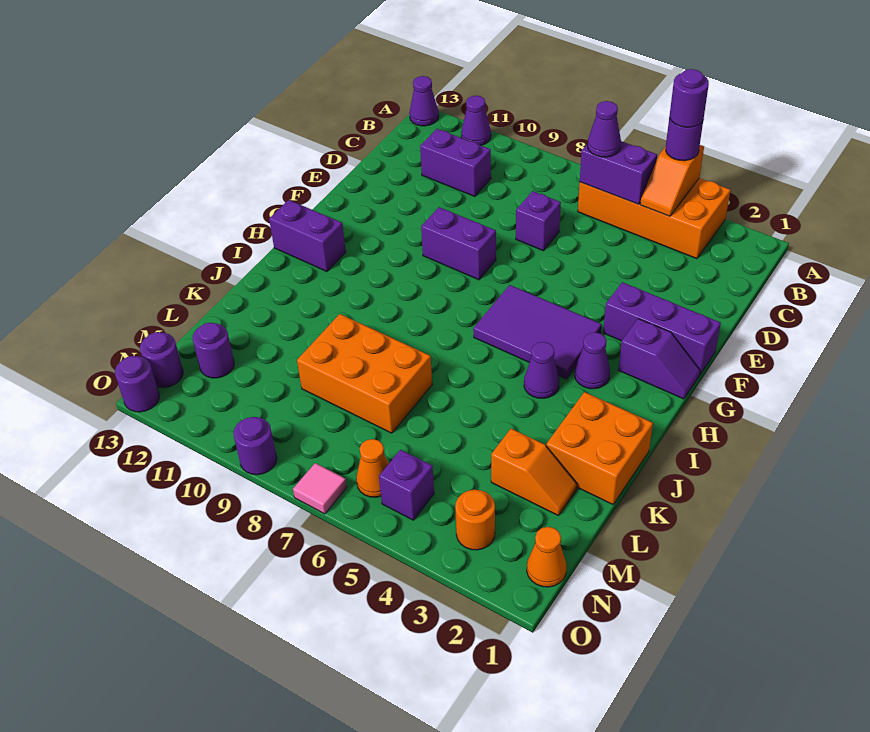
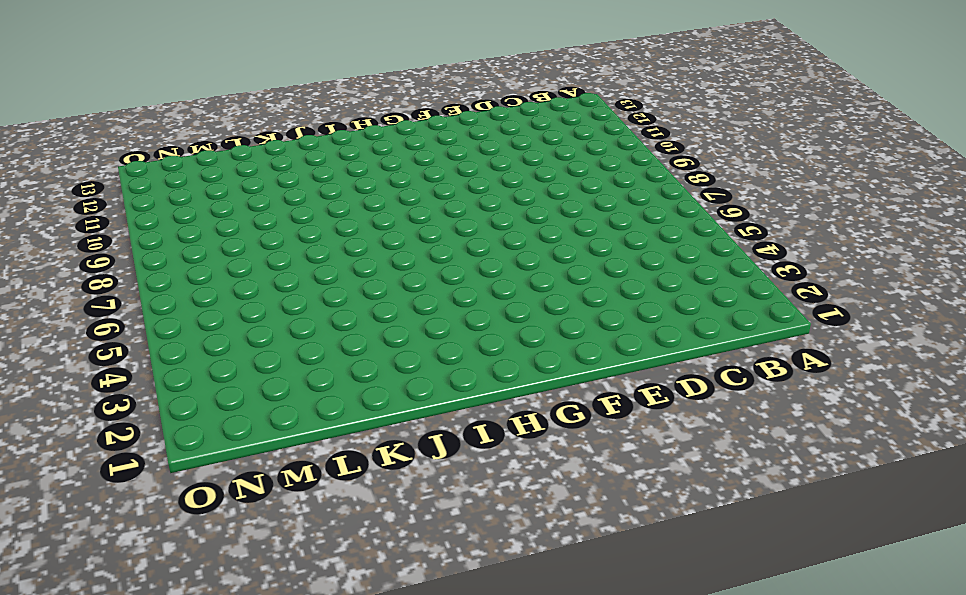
none -> orange brick A3:B6 level 1
none -> purple cone A11 level 1
none -> purple cone A13 level 1

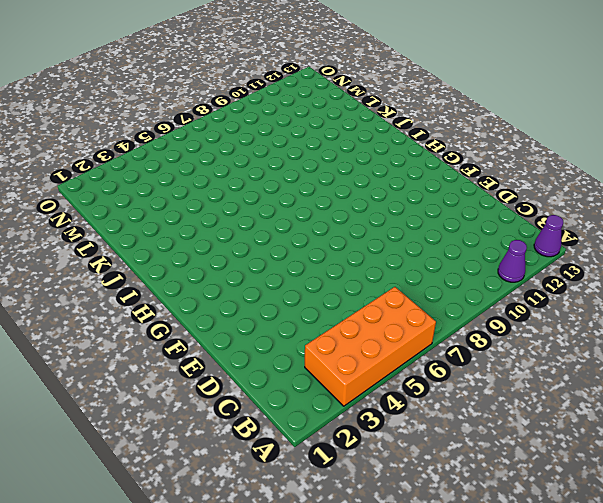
none -> purple brick C10:C11 level 1
none -> purple brick D7 level 1
none -> purple brick F1:F3 level 1

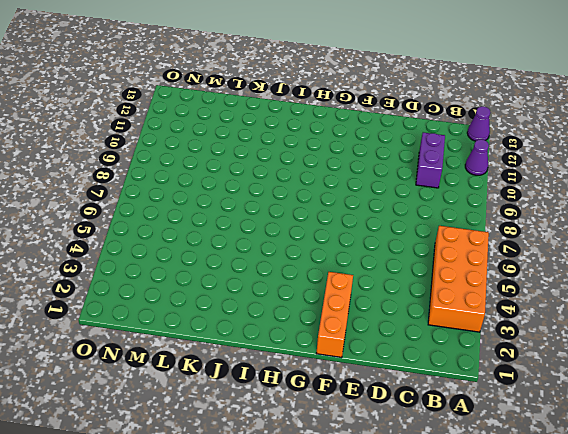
orange brick F1:F3 level 1 -> purple brick F1:F3 level 1
none -> purple brick D7 level 1
none -> purple brick F8:F9 level 1
none -> purple slope G1:G2 level 1 top 2

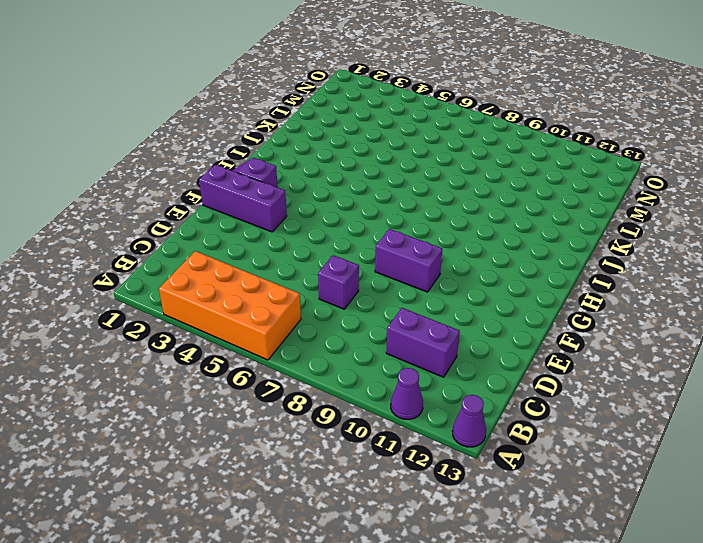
none -> purple tile G4:H6 level 1
none -> purple cone H3 level 1
none -> purple brick H12:H13 level 1

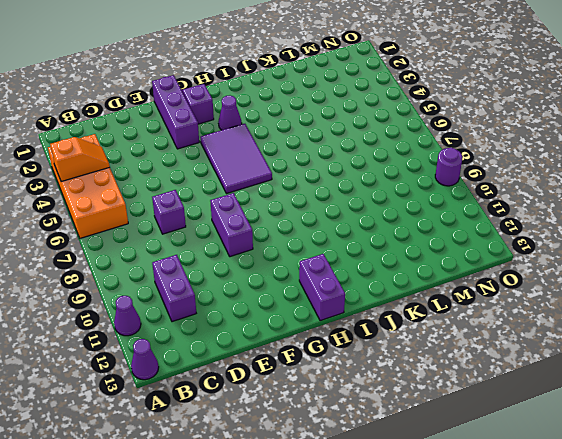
none -> purple cone I4 level 1
none -> orange brick J1:K2 level 1
none -> orange brick K7:L9 level 1

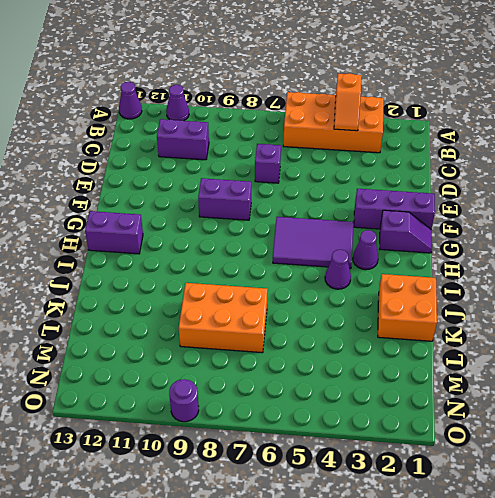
none -> orange slope L2:L3 level 1 top 3
none -> purple round brick M12 level 1
none -> orange cone N1 level 1

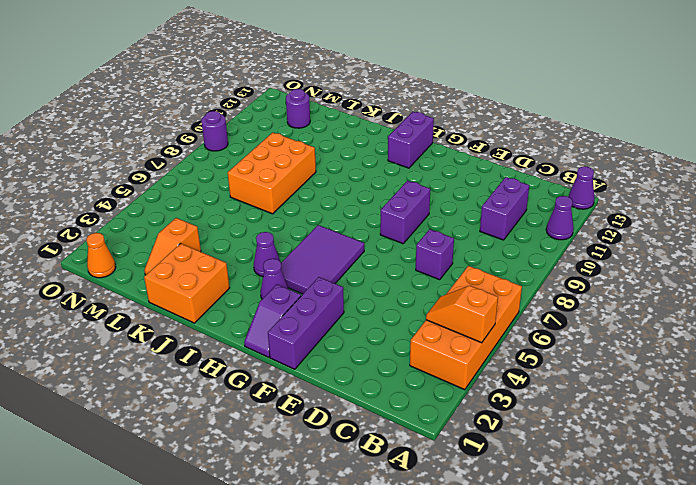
none -> orange round brick N3 level 1
none -> purple brick N5 level 1
none -> orange cone N6 level 1

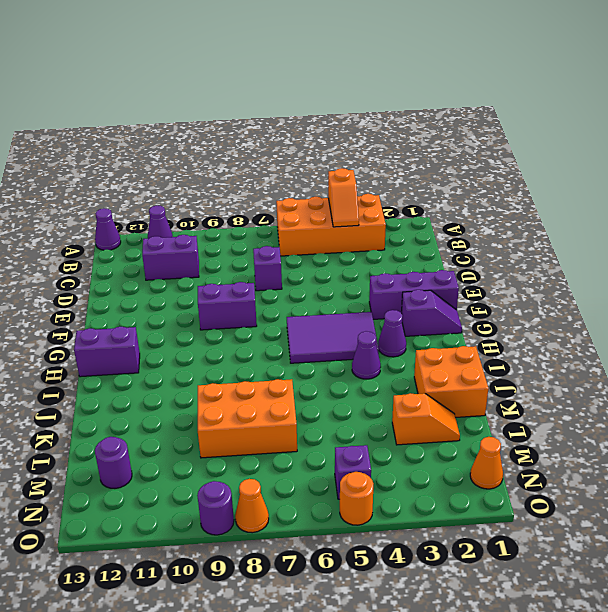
orange round brick O5 level 1 -> orange round brick N3 level 1
orange cone O8 level 1 -> orange cone N6 level 1
none -> purple round brick N13 level 1
none -> pink tile O7 level 1
none -> purple round brick O13 level 1

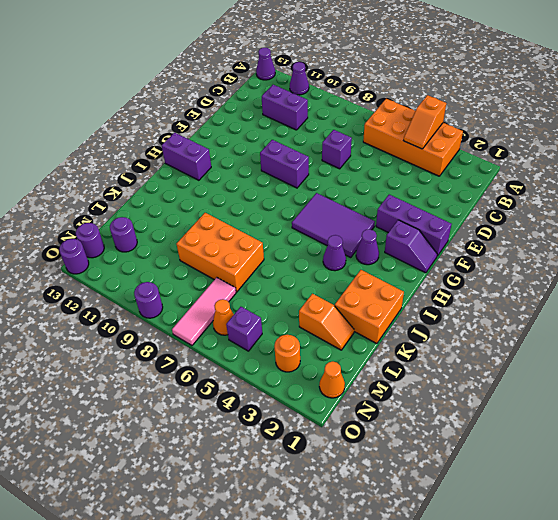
pink tile M7:O7 level 1 -> pink tile O7 level 1
none -> purple brick B5:B6 level 2
none -> purple round brick A4 level 3
none -> purple cone B6 level 3

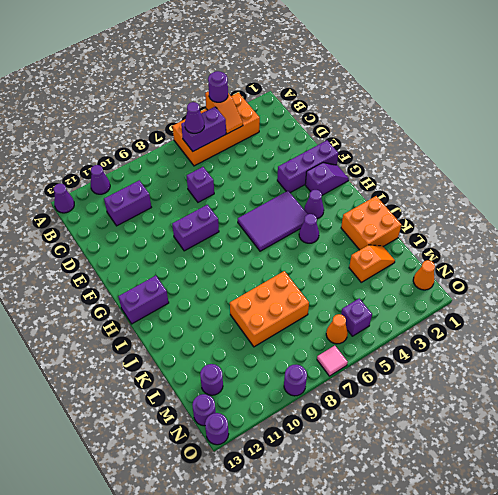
none -> orange round brick N3 level 1
none -> purple round brick A4 level 4

